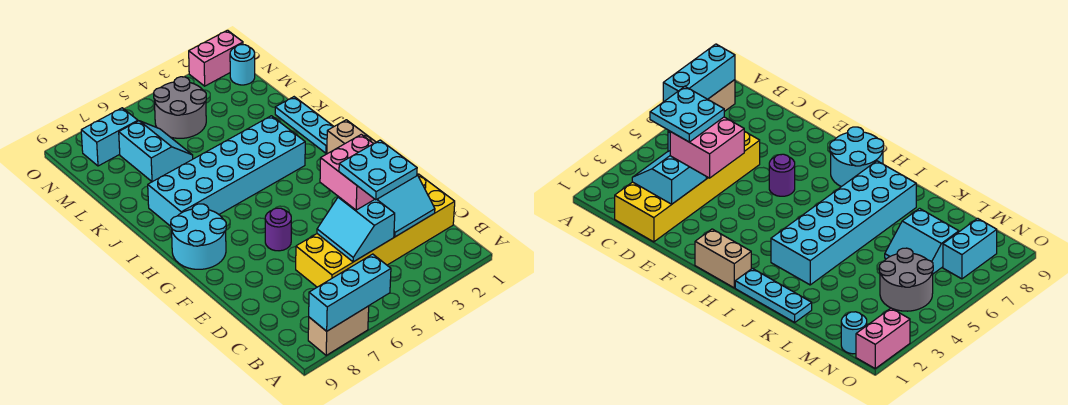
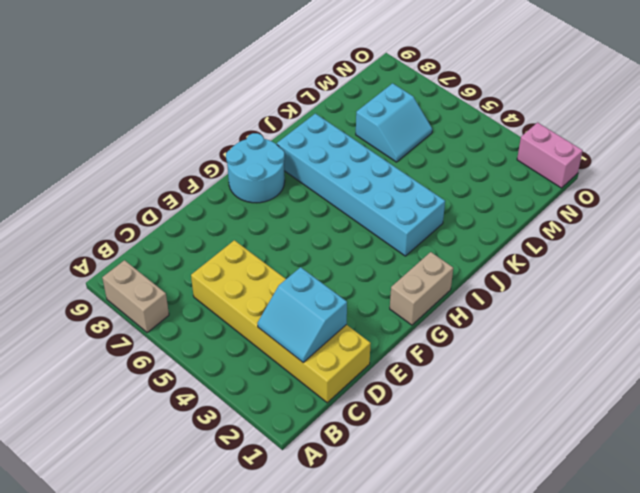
none -> purple round brick F6 level 1
none -> cyan plate I1:K1 level 1
none -> grey round brick M4:N5 level 1

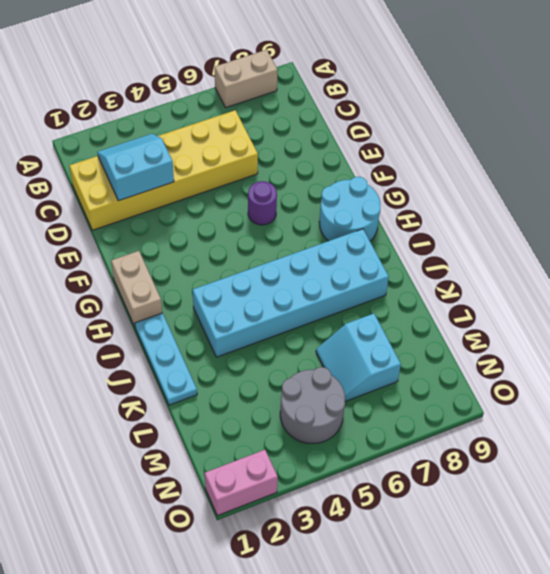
none -> cyan round brick N1 level 1
none -> cyan brick N7:N8 level 1
none -> cyan brick A6:A8 level 2

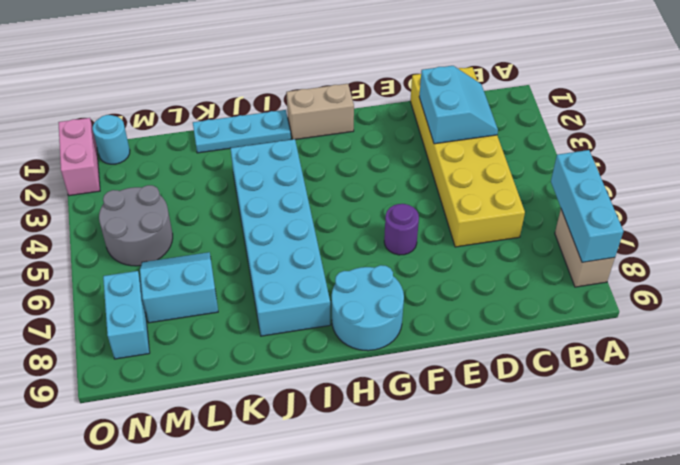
none -> cyan slope C4:D5 level 2 top 4
none -> pink brick D3:E4 level 3
none -> cyan plate C3:D4 level 4

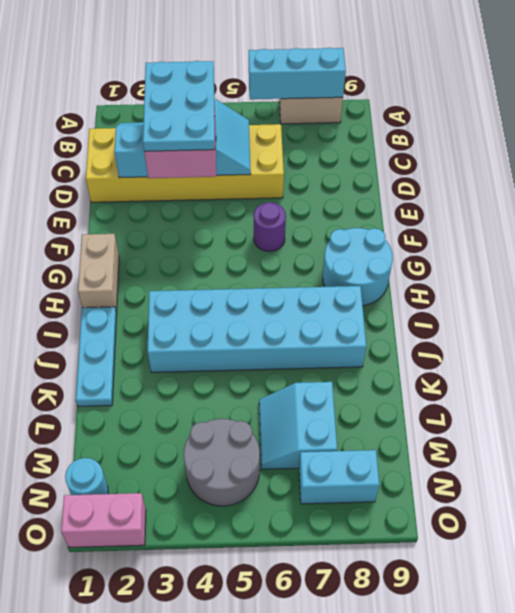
cyan plate C3:E4 level 4 -> cyan plate C3:D4 level 4

